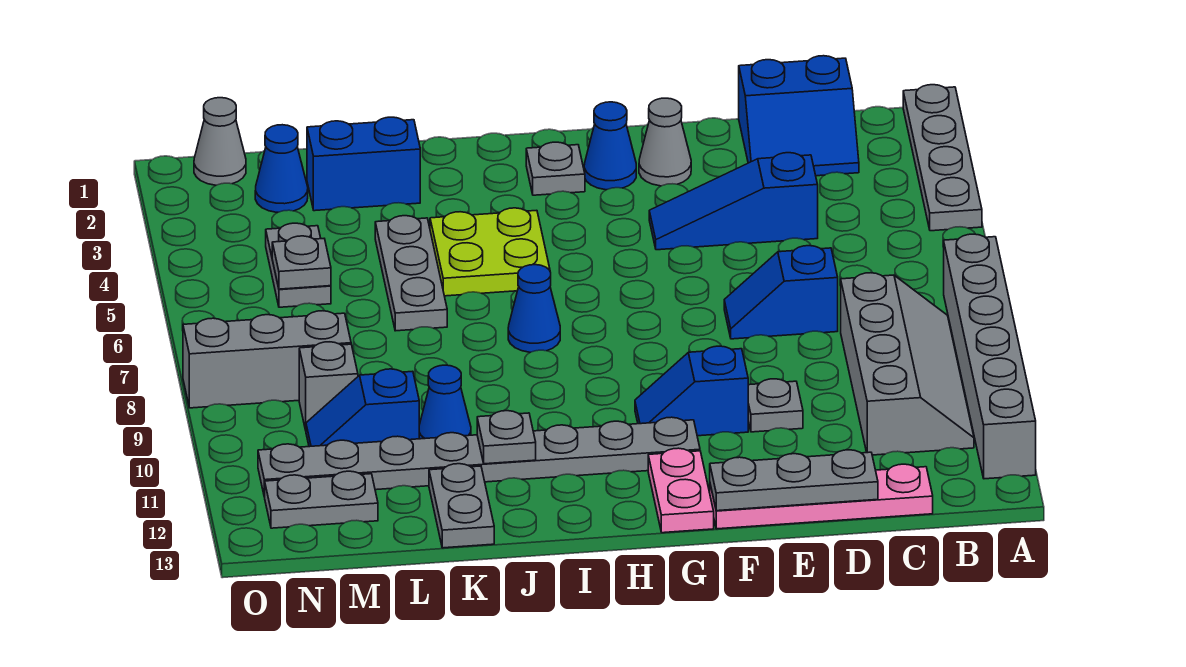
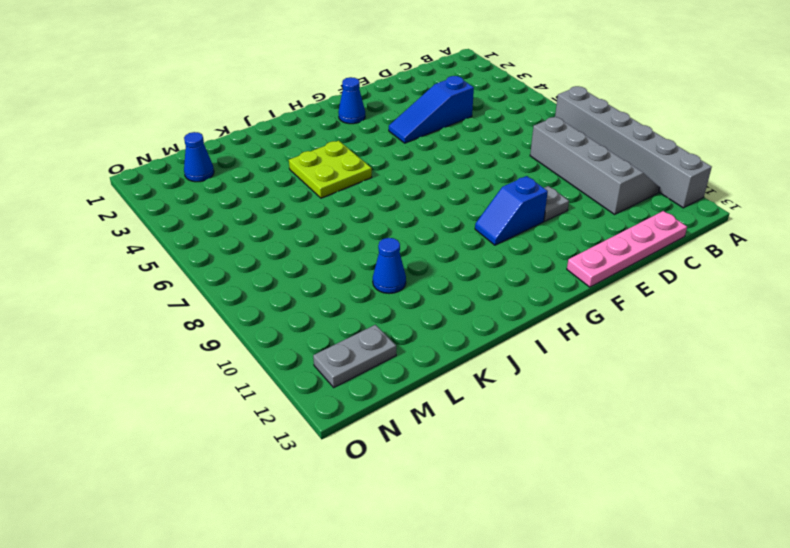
none -> grey plate A1:A4 level 1
none -> blue slope C1:D2 level 1 top 1
none -> blue slope D7:E7 level 1 top D
none -> grey cone F2 level 1

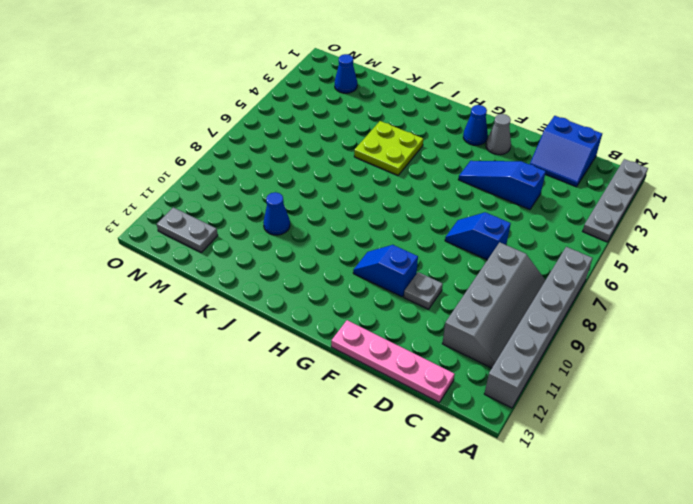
none -> grey plate G11:N11 level 1
none -> pink plate G12:G13 level 1
none -> grey plate H2 level 1
none -> blue cone I7 level 1

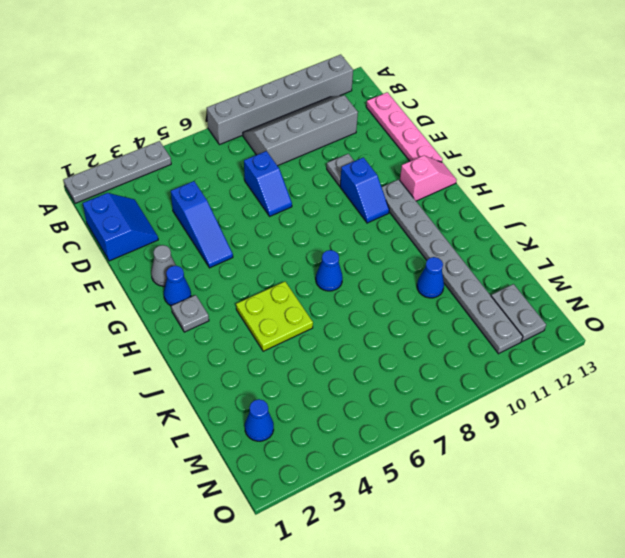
pink slope G12:G13 level 1 top 12 -> pink plate G12:G13 level 1
none -> blue brick K2:L2 level 1
none -> grey plate K4:K6 level 1
none -> grey plate K12:K13 level 1
none -> blue slope L10:M10 level 1 top L

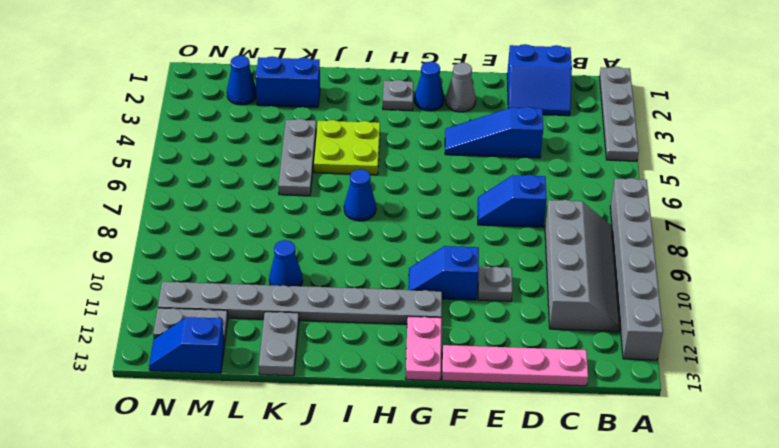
blue slope M13:N13 level 1 top M -> blue slope L10:M10 level 1 top L
none -> grey plate M4:M5 level 1
none -> grey brick M8:O8 level 1
none -> grey brick M9 level 1
none -> grey cone N1 level 1

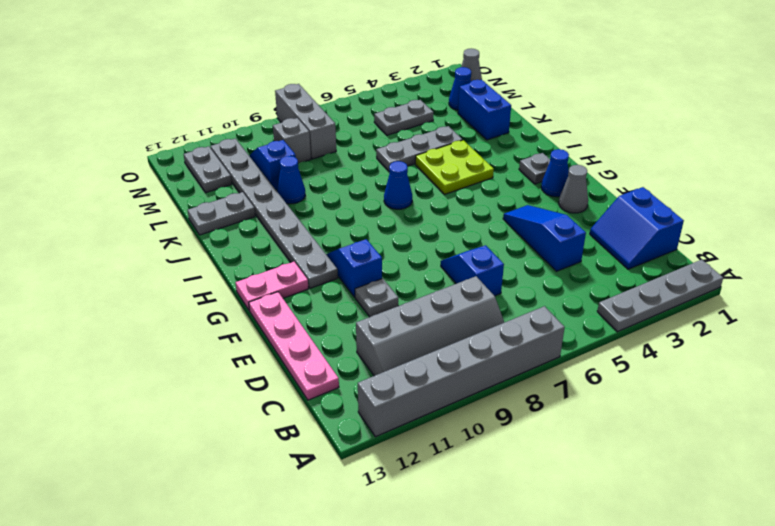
none -> grey plate D13:F13 level 2
none -> grey plate J11 level 2
none -> grey plate M5 level 2

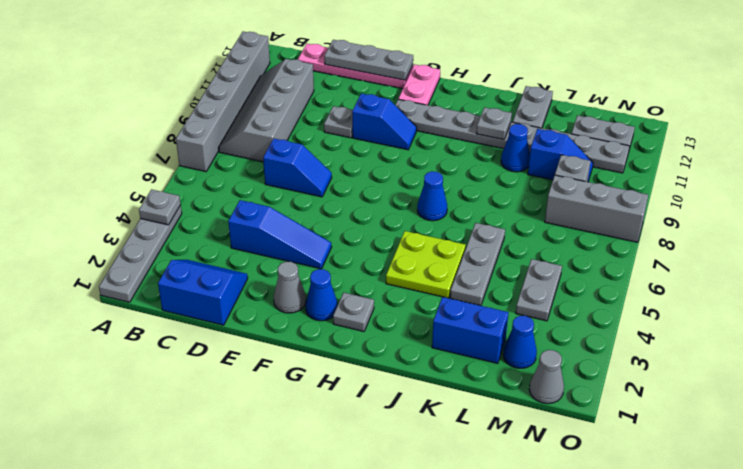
grey plate A4 level 2 -> grey plate M5 level 2

